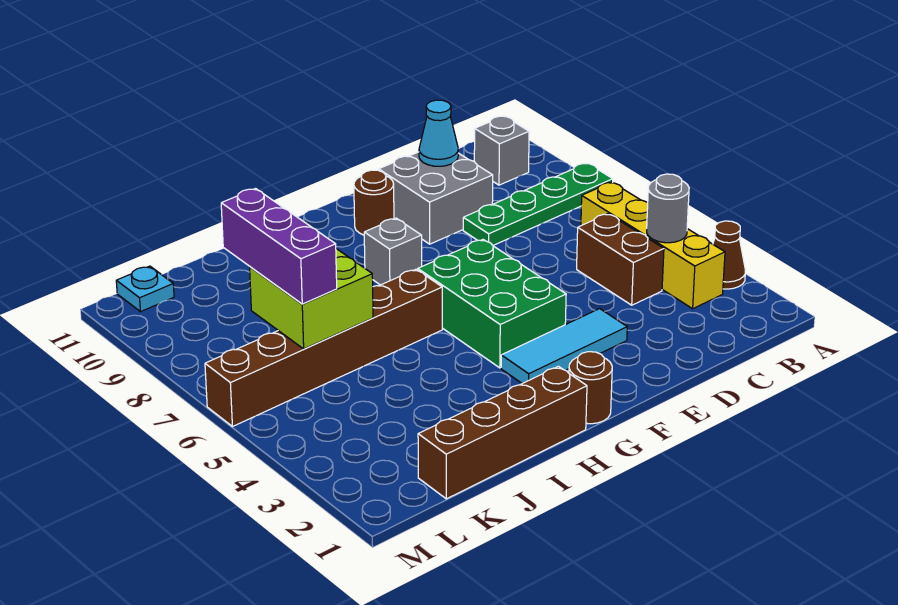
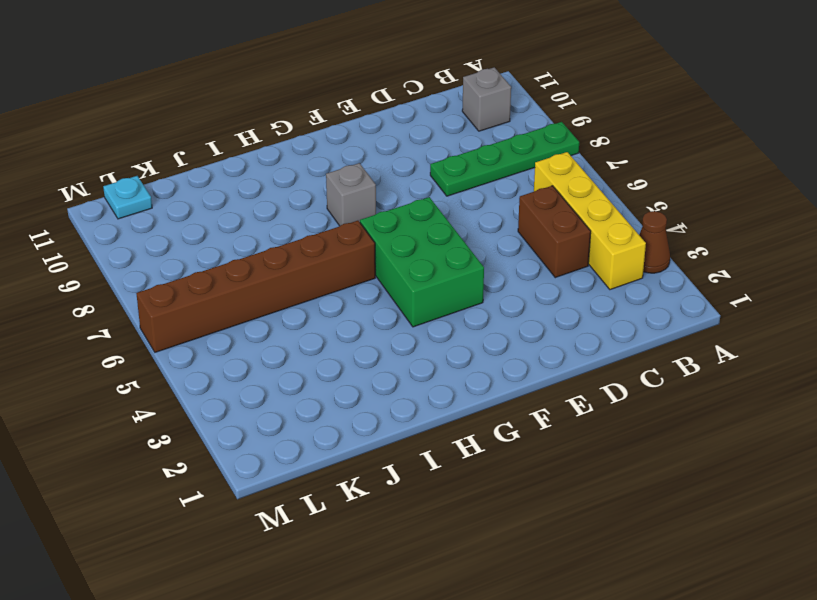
none -> grey brick D9:E10 level 1
none -> cyan tile E3:G3 level 1
none -> brown round brick F10 level 1

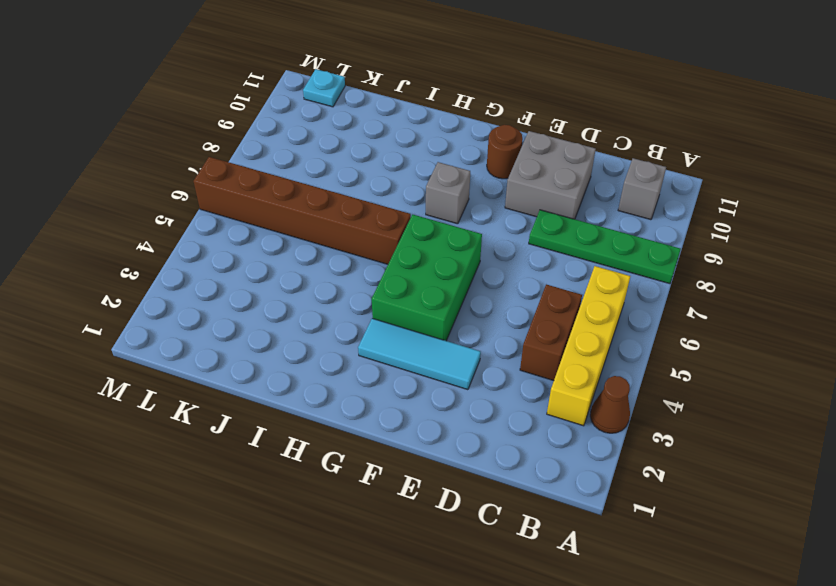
none -> brown round brick G1 level 1
none -> brown brick H1:K1 level 1
none -> grey round brick B4 level 2

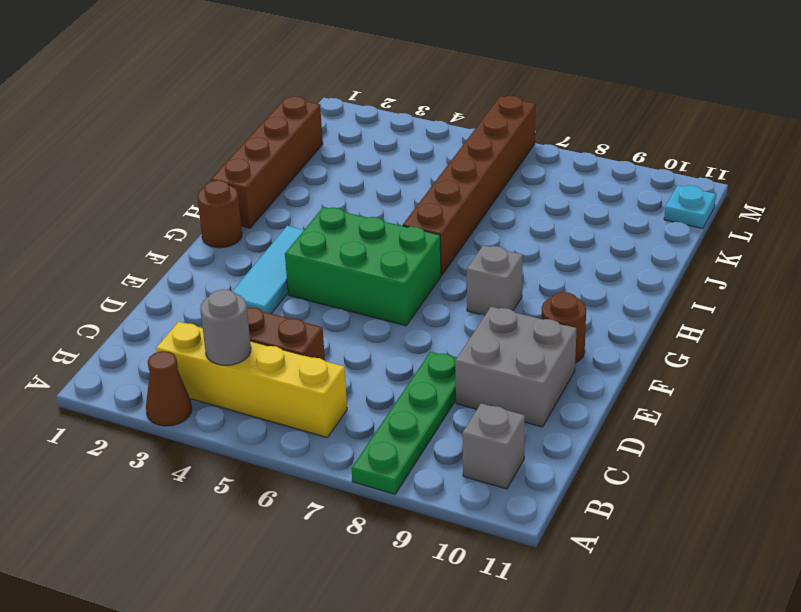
none -> cyan cone D10 level 2
none -> lime brick J6:K7 level 2
none -> purple brick K6:K8 level 3

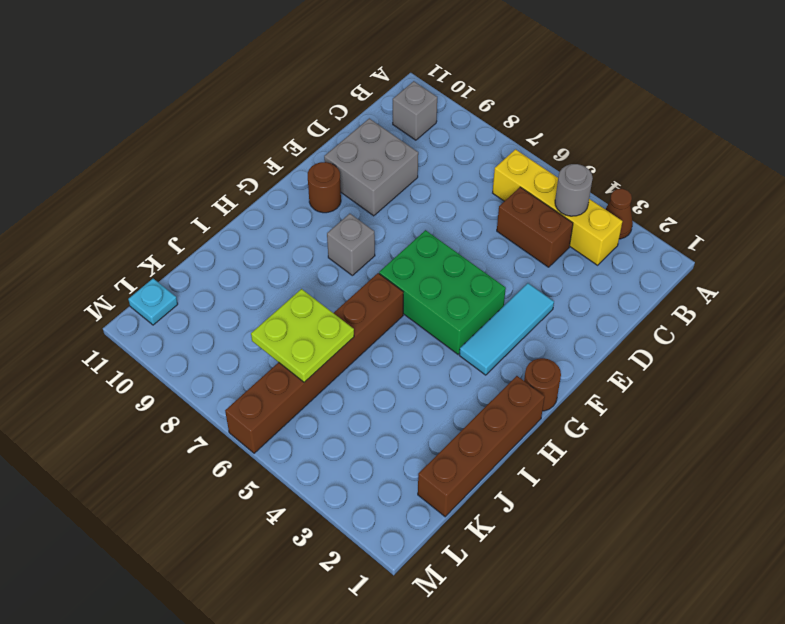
lime plate J6:K7 level 2 -> lime brick J6:K7 level 2
none -> green plate A8:D8 level 1
none -> cyan cone D10 level 2
none -> purple brick K6:K8 level 3

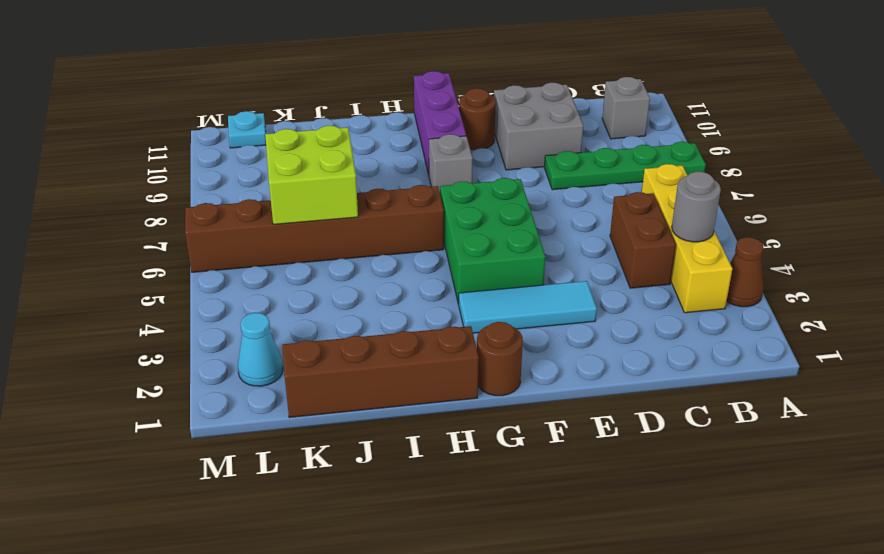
purple brick G9:G11 level 1 -> purple brick K6:K8 level 3
cyan cone L2 level 1 -> cyan cone D10 level 2

